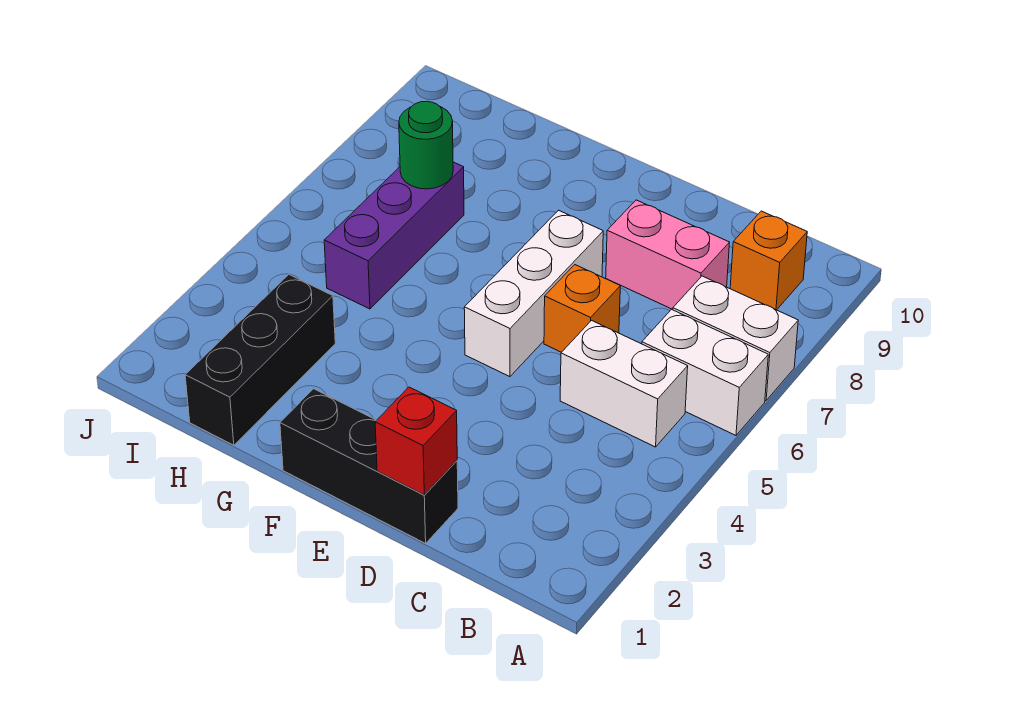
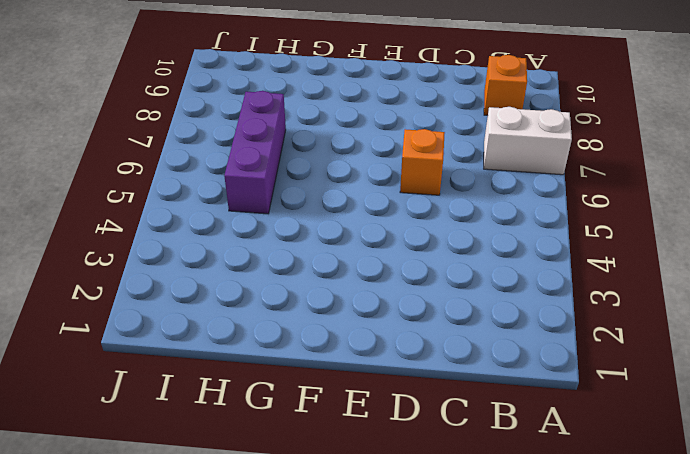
none -> white brick A6:B6 level 1
none -> white brick B5:C5 level 1
none -> pink brick C8:D8 level 1

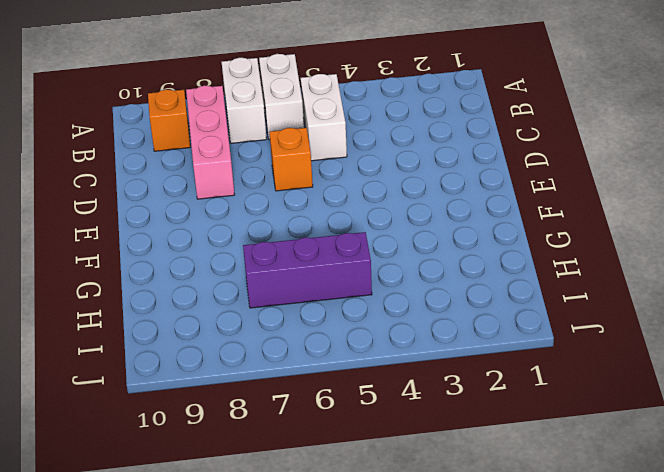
pink brick B8:D8 level 1 -> pink brick C8:D8 level 1
none -> black brick D1:F1 level 1
none -> white brick E5:E7 level 1
none -> black brick H1:H3 level 1

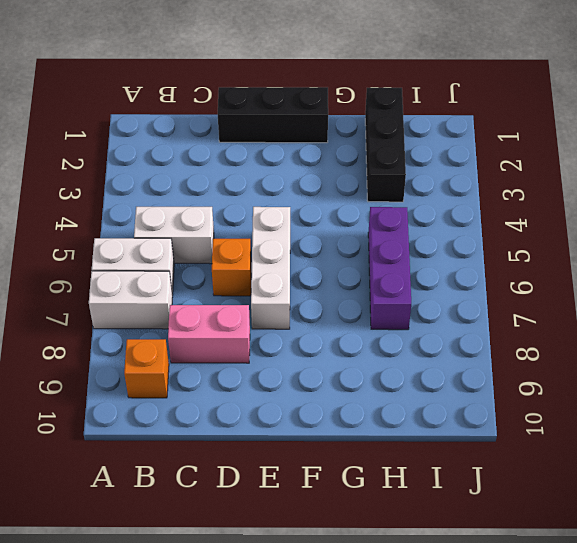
none -> red brick D1 level 2
none -> green round brick H7 level 2

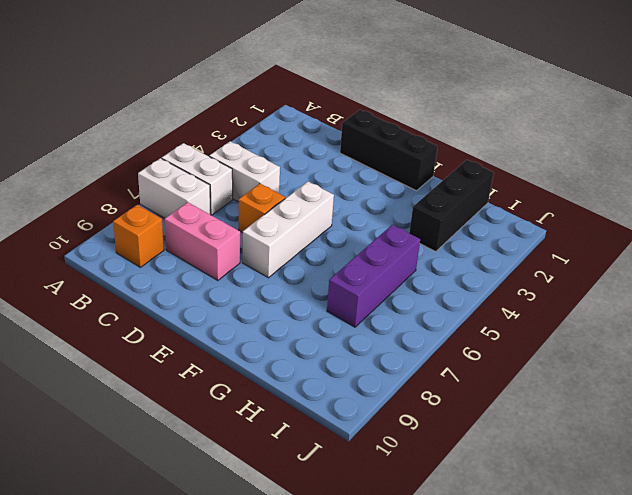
none -> red brick D1 level 2
none -> green round brick H7 level 2

